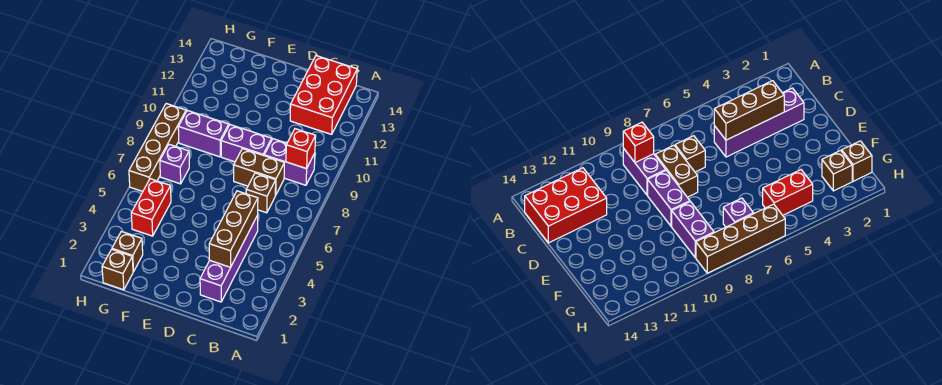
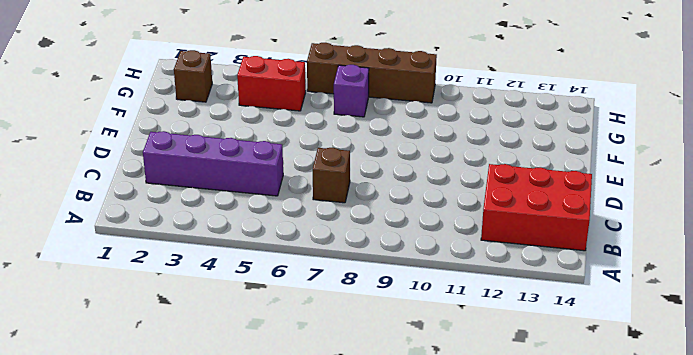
none -> purple brick B9:C9 level 1
none -> brown brick C8:D8 level 1
none -> purple brick D9:E9 level 1

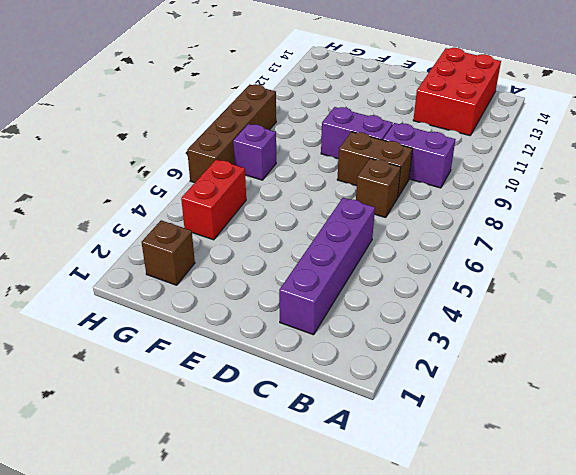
none -> purple brick F9:G9 level 1
none -> brown brick G1 level 1
none -> red brick B9 level 2

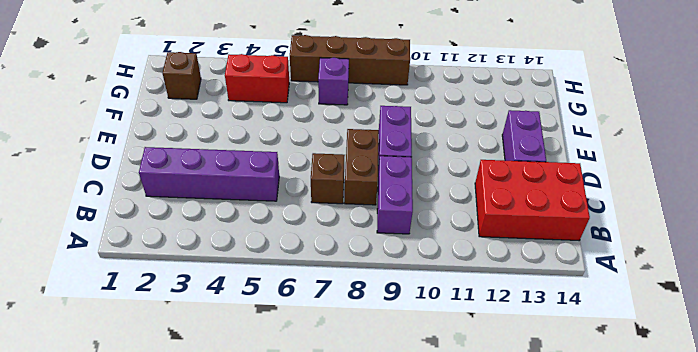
purple brick D13:E13 level 1 -> purple brick F9:G9 level 1
none -> brown brick G1 level 1
none -> red brick B9 level 2
none -> brown brick C3:C5 level 2

